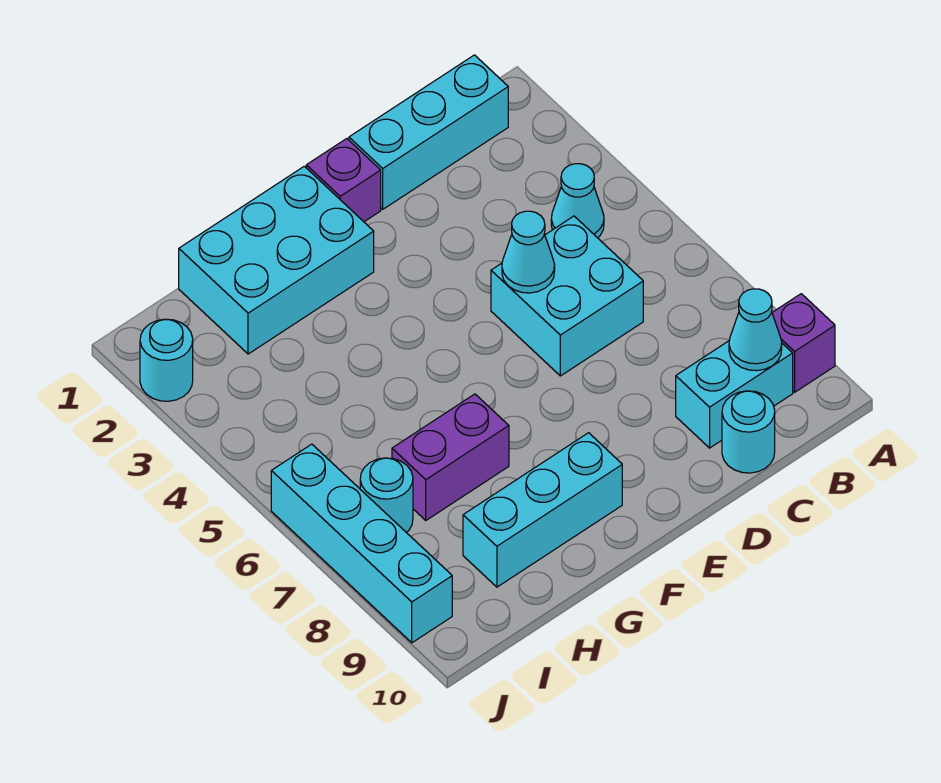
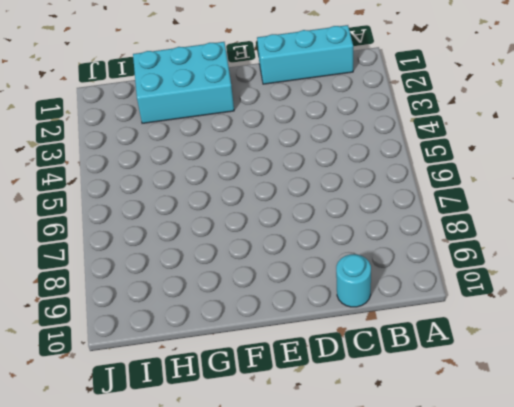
none -> purple brick A9 level 1
none -> cyan cone B4 level 1
none -> cyan brick B9:C9 level 1

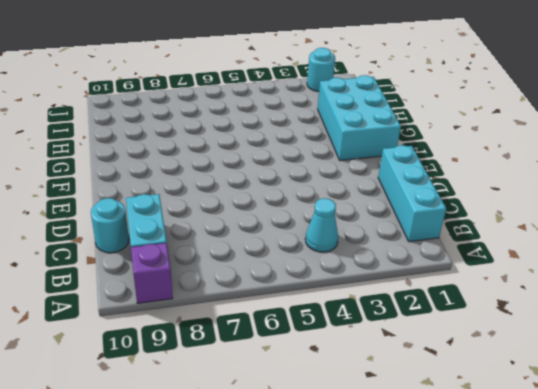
none -> cyan brick C5:D6 level 1
none -> purple brick E1 level 1
none -> cyan brick F9:H9 level 1

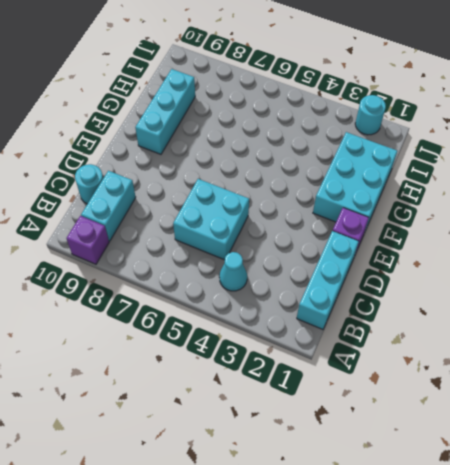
none -> purple brick G7:H7 level 1
none -> cyan round brick I7 level 1
none -> cyan brick J6:J9 level 1

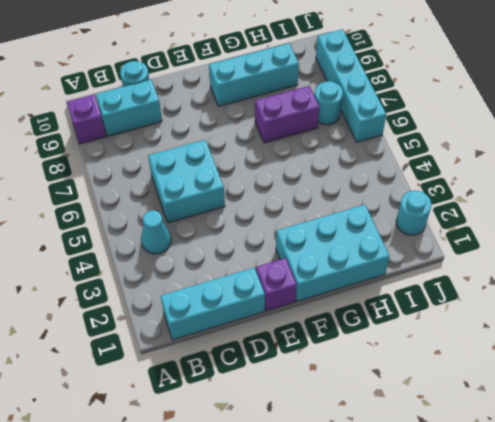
none -> cyan cone B9 level 2
none -> cyan cone D5 level 2

